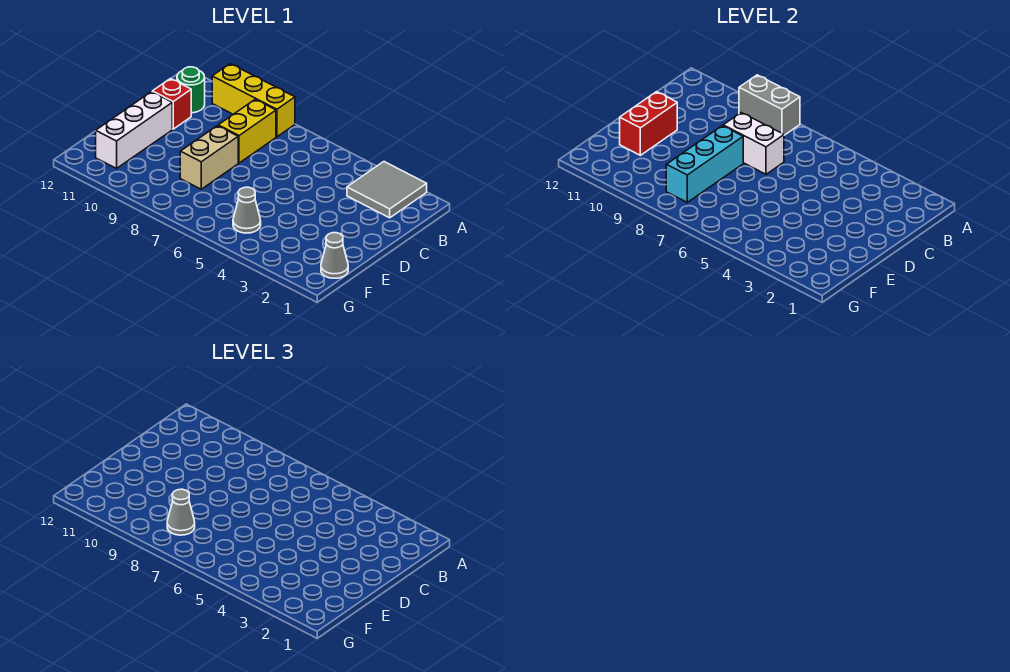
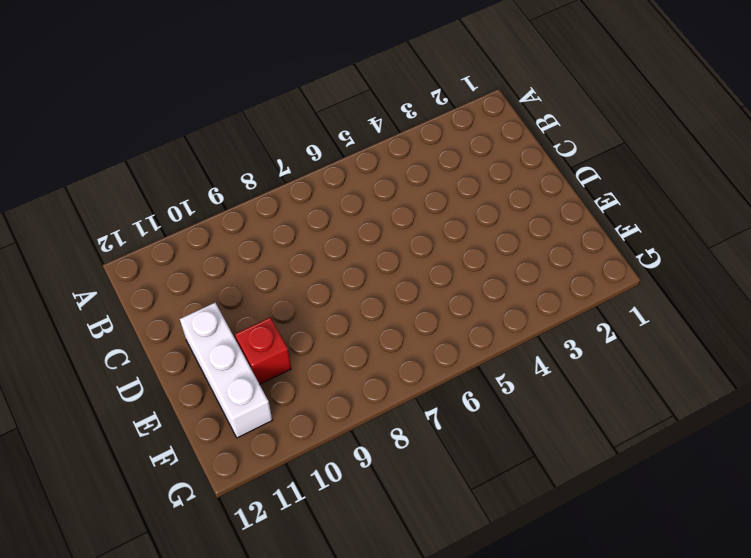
red brick E10 level 1 -> red brick C11 level 1
none -> grey tile A2:B3 level 1
none -> yellow brick A8:A10 level 1
none -> yellow brick B8:C8 level 1

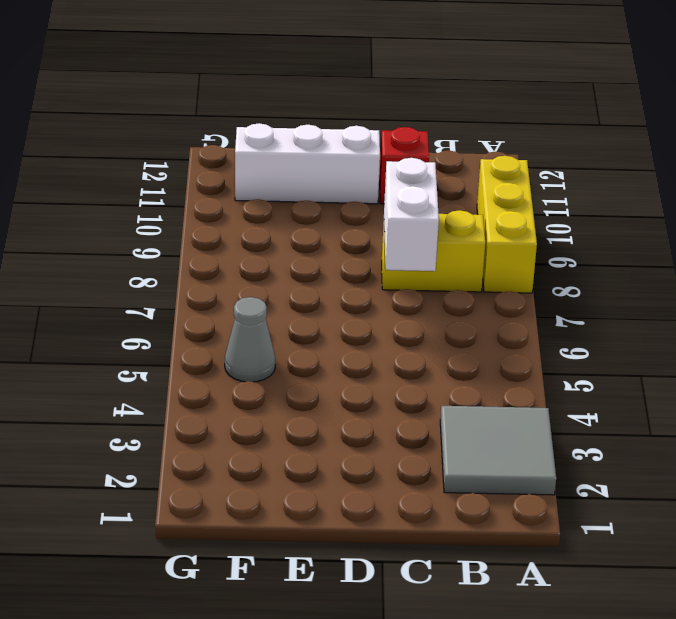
none -> green round brick B11 level 1
none -> tan brick D8:E8 level 1
none -> grey cone F1 level 1

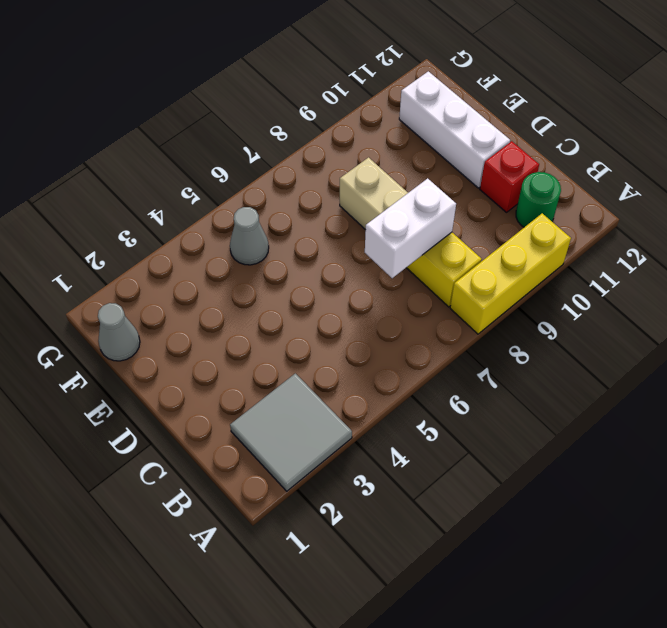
none -> grey brick A8:A9 level 2
none -> cyan brick D8:F8 level 2
none -> red brick D11:E11 level 2

